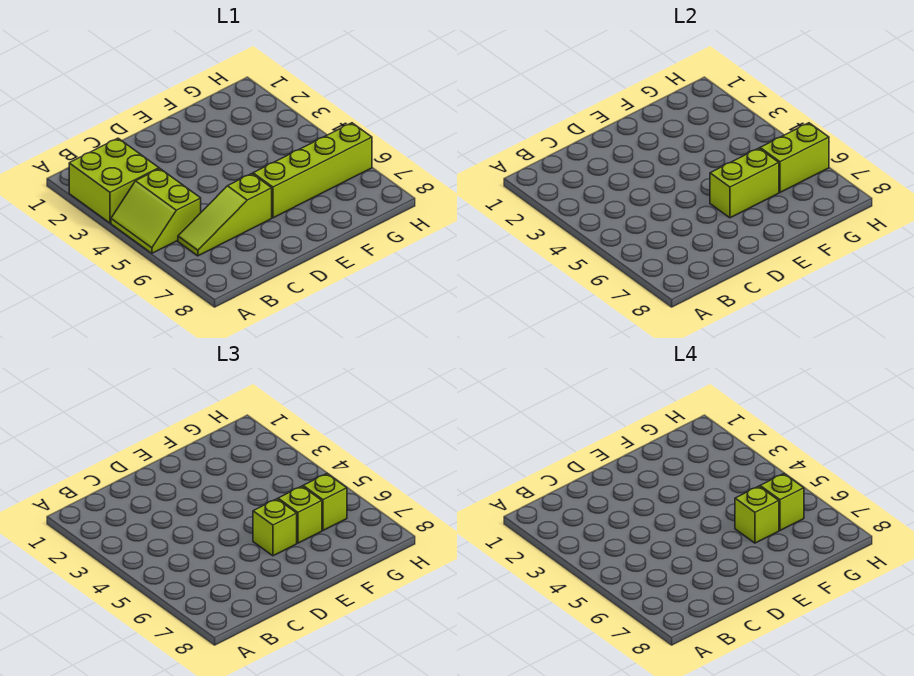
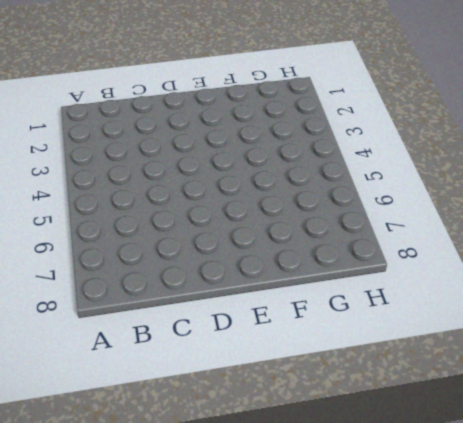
none -> lime brick A2:B3 level 1
none -> lime slope A4:B5 level 1 top B

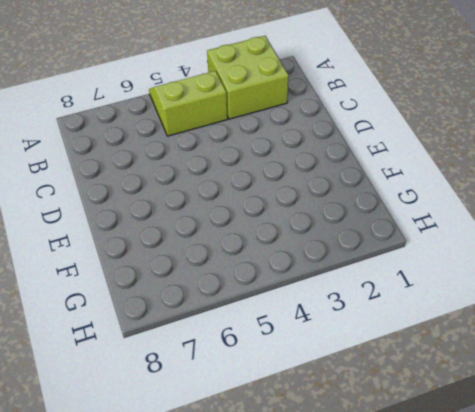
none -> lime slope B6:D6 level 1 top D
none -> lime brick E6:H6 level 1

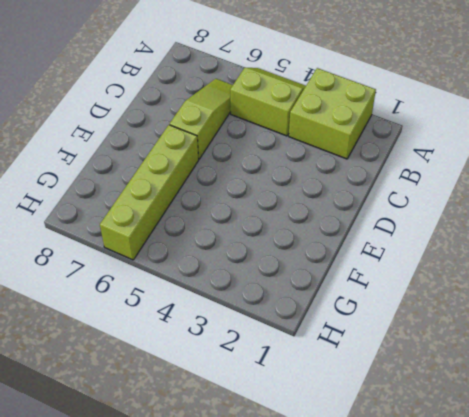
none -> lime brick E6:F6 level 2
none -> lime brick G6:H6 level 2

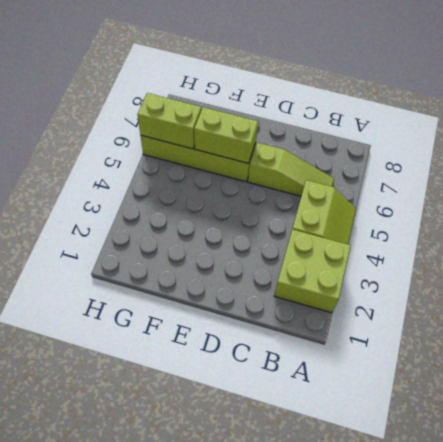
none -> lime brick E6 level 3
none -> lime brick F6 level 3

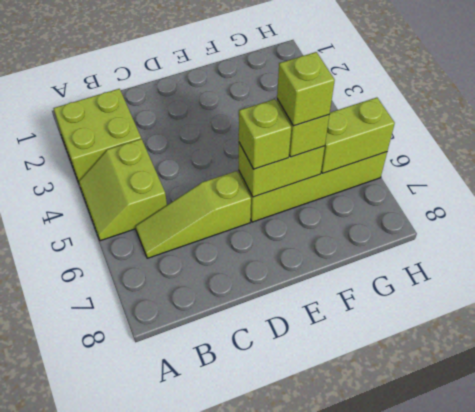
none -> lime brick G6 level 3
none -> lime brick G6 level 4

